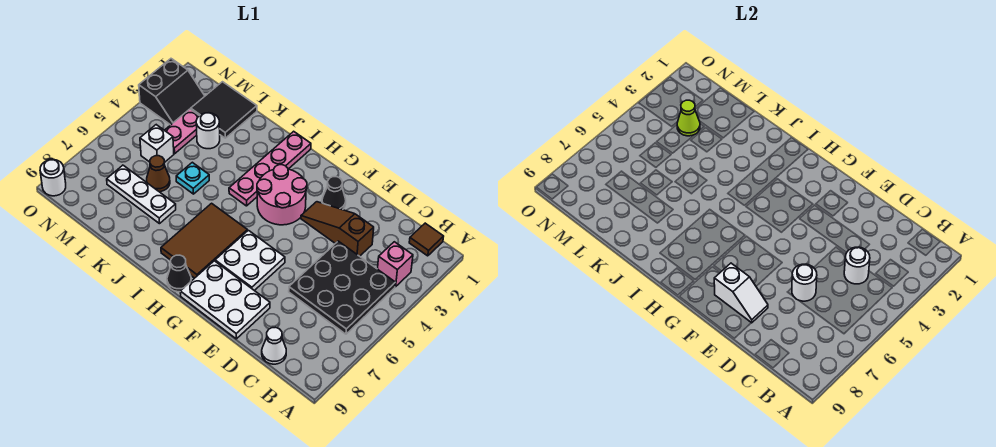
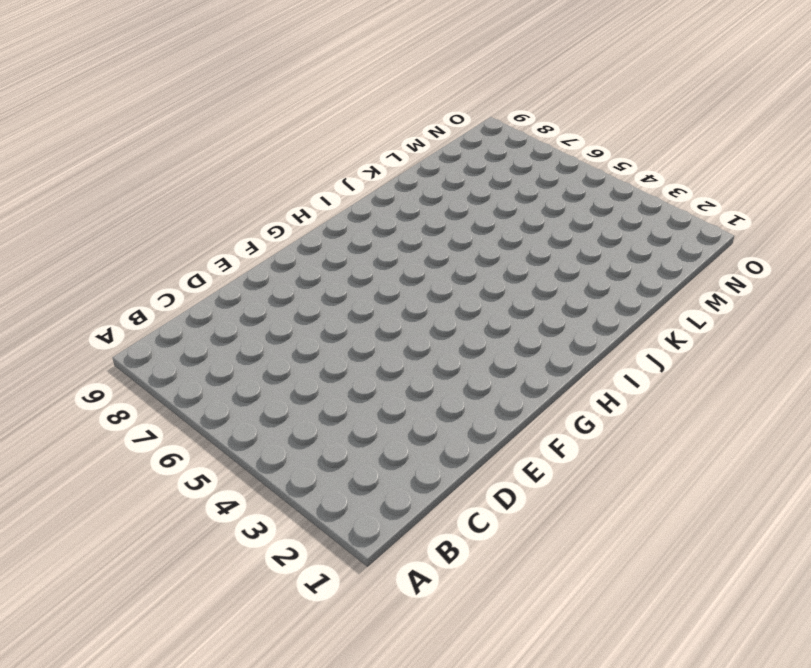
none -> brown tile B1 level 1
none -> pink brick B3 level 1
none -> black plate B4:D6 level 1

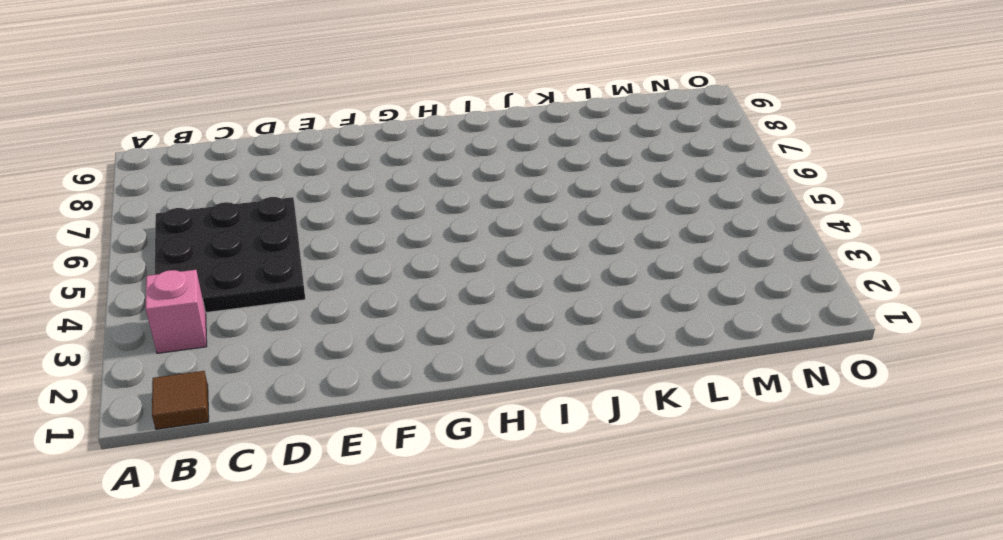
none -> white cone C9 level 1
none -> brown slope D3:F3 level 1 top D
none -> white plate E8:G9 level 1

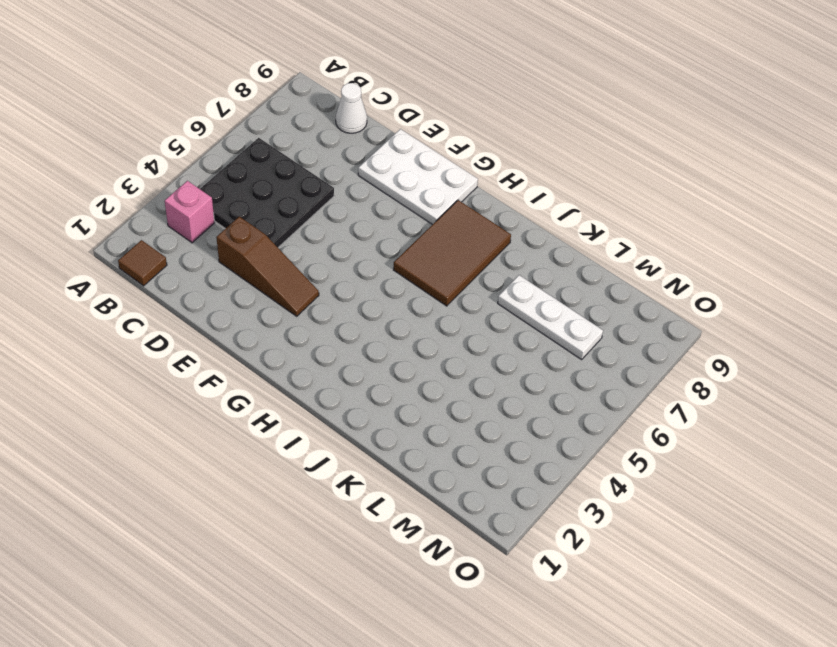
none -> black cone F2 level 1
none -> white plate F6:G7 level 1
none -> pink round brick G3:H4 level 1

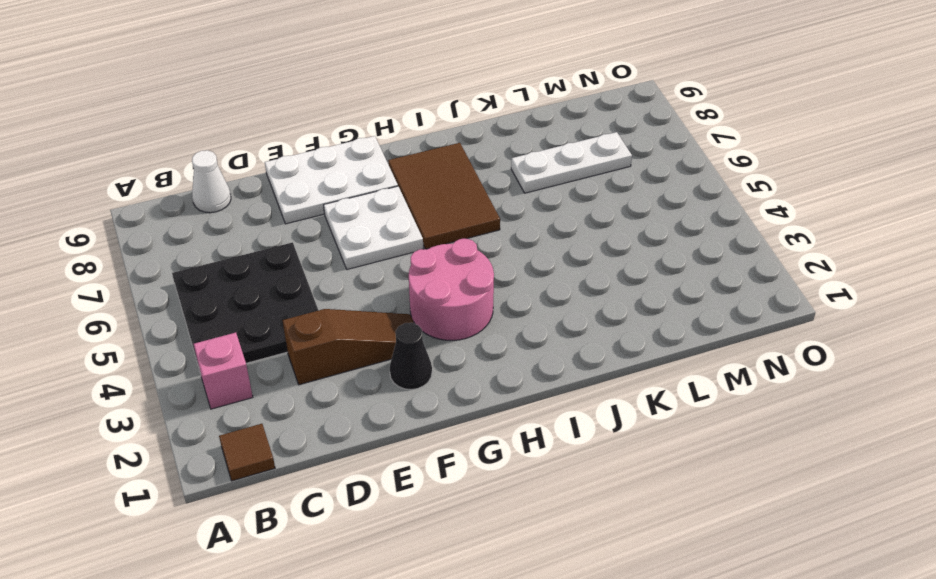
none -> black cone H9 level 1
none -> pink plate I1:I4 level 1
none -> cyan plate K5 level 1

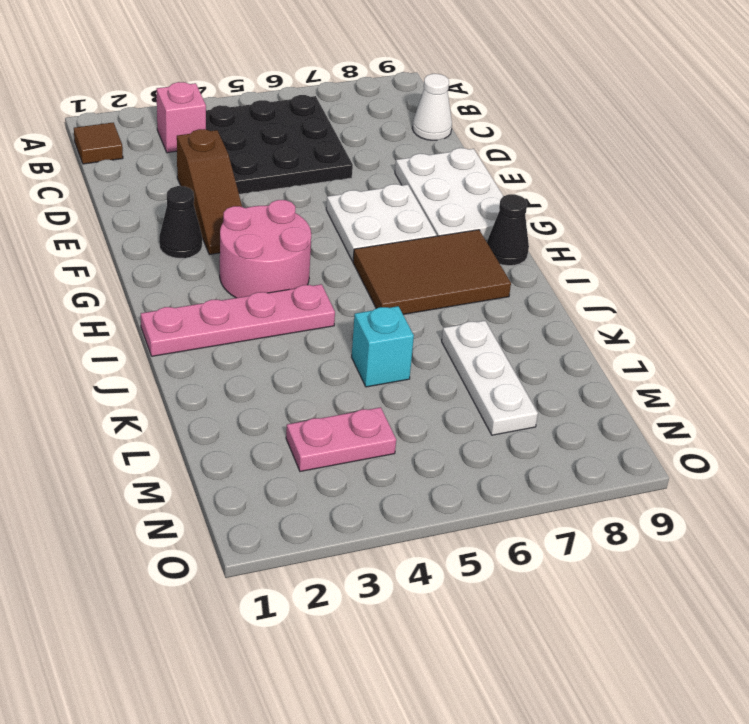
cyan brick K5 level 1 -> cyan plate K5 level 1
none -> black tile L1:M2 level 1
none -> white round brick L3 level 1
none -> brown cone L6 level 1

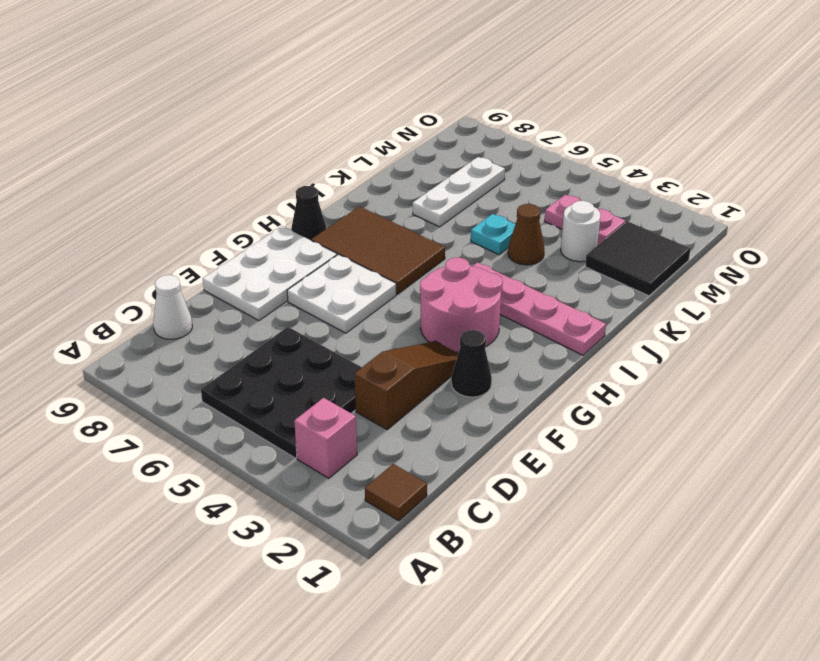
brown cone K4 level 1 -> brown cone L6 level 1
none -> white brick M5 level 1
none -> black slope N2:O3 level 1 top O
none -> white round brick O9 level 1

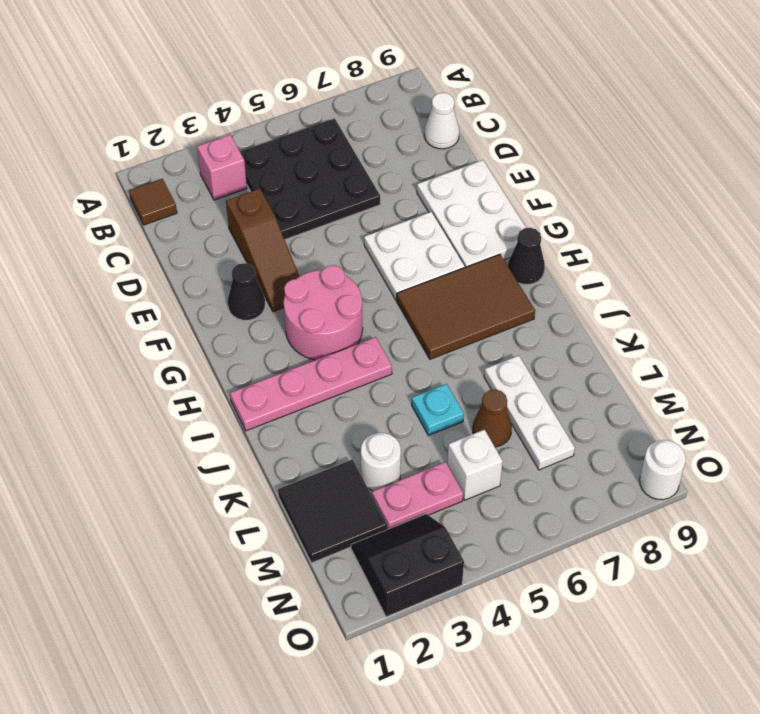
none -> white round brick C4 level 2
none -> white round brick D6 level 2
none -> white slope E8:F8 level 2 top F

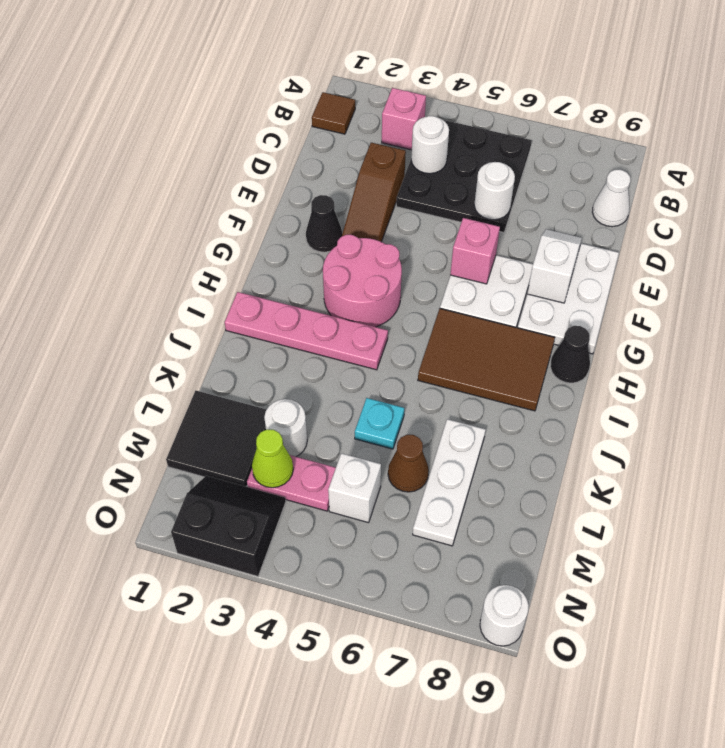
pink brick F6 level 2 -> none

